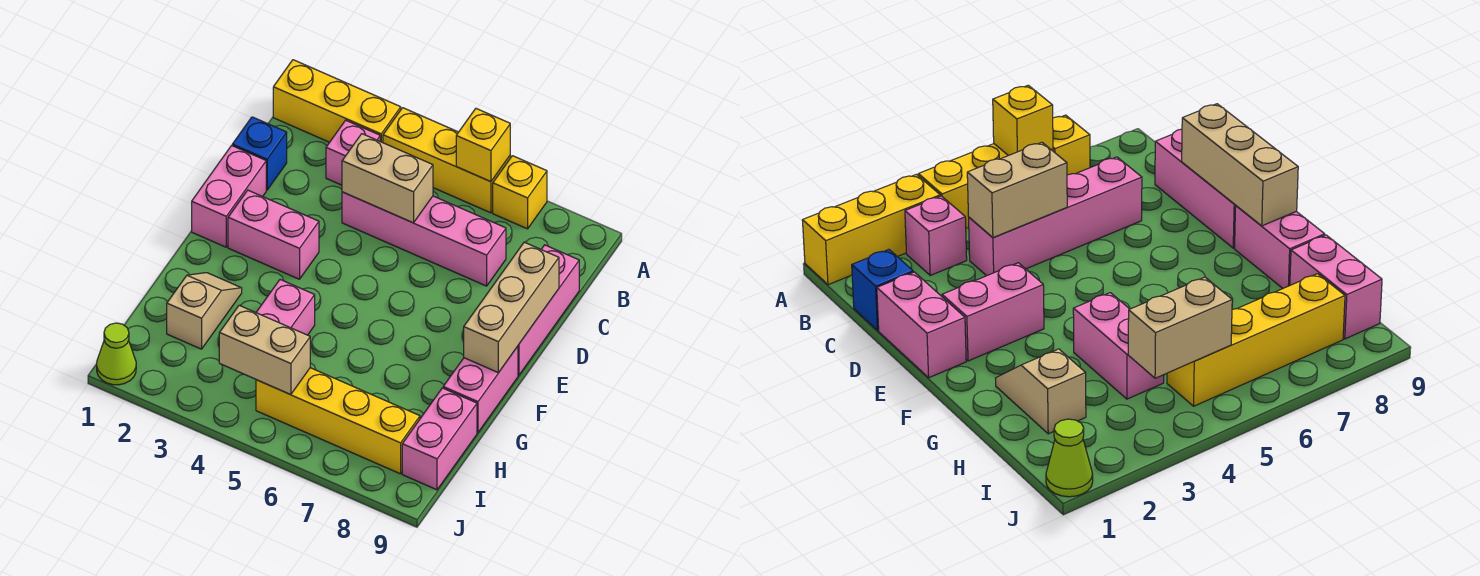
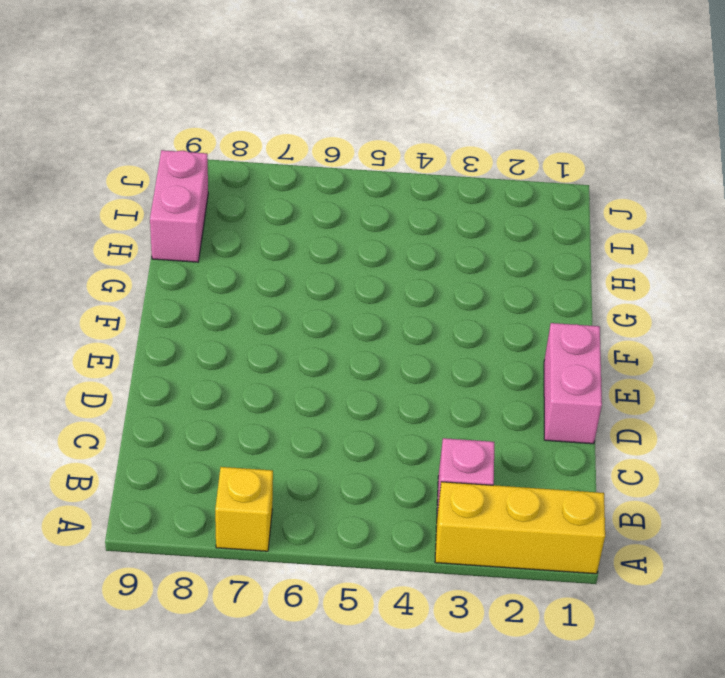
none -> yellow brick A4:A6 level 1
none -> blue brick C1 level 1
none -> pink brick C4:C7 level 1

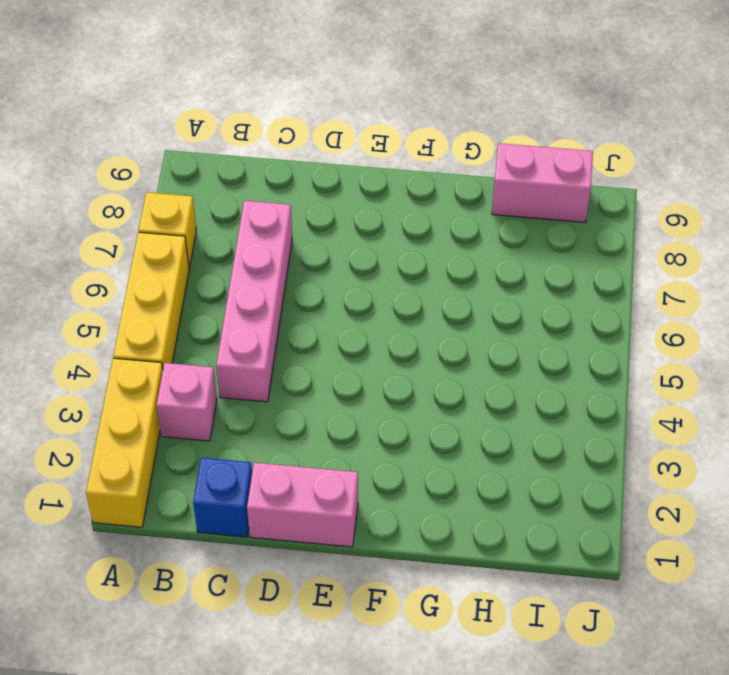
none -> pink brick C9:E9 level 1
none -> pink brick E2:E3 level 1
none -> pink brick F9:G9 level 1

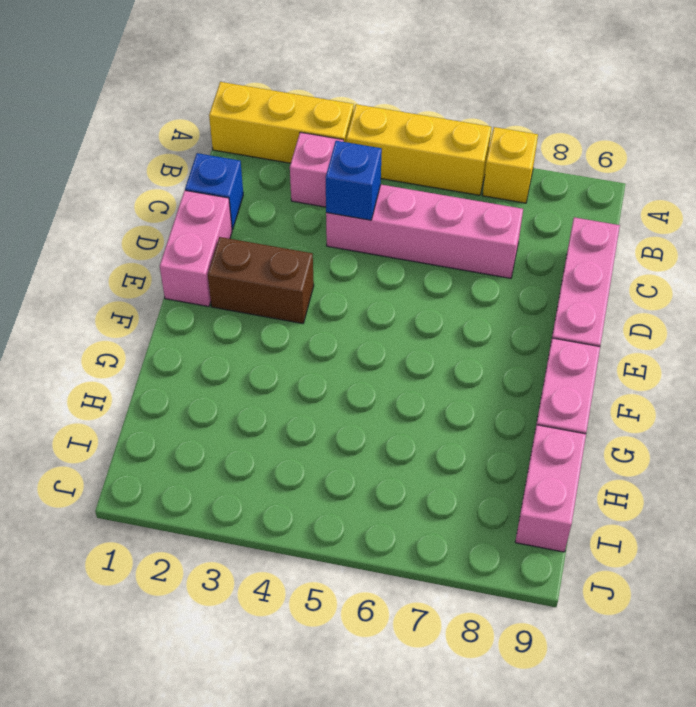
blue brick C4 level 2 -> tan brick C4:C5 level 2
brown brick E2:E3 level 1 -> pink brick E2:E3 level 1
none -> tan slope G2:H2 level 1 top H
none -> pink brick G4:H4 level 1
none -> yellow brick I5:I8 level 1

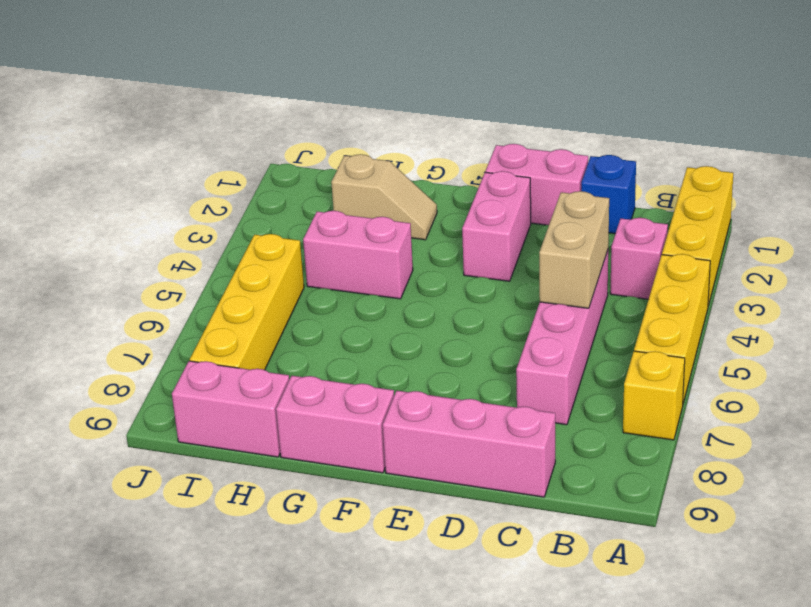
none -> lime cone J1 level 1
none -> yellow brick A6 level 2
none -> tan brick D9:F9 level 2

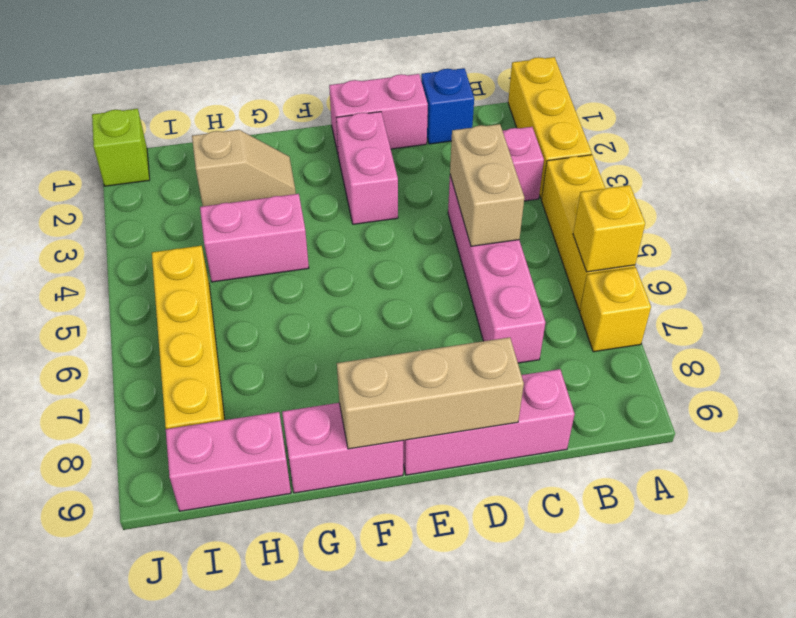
lime brick J1 level 1 -> lime cone J1 level 1
none -> tan brick I4:I5 level 2

